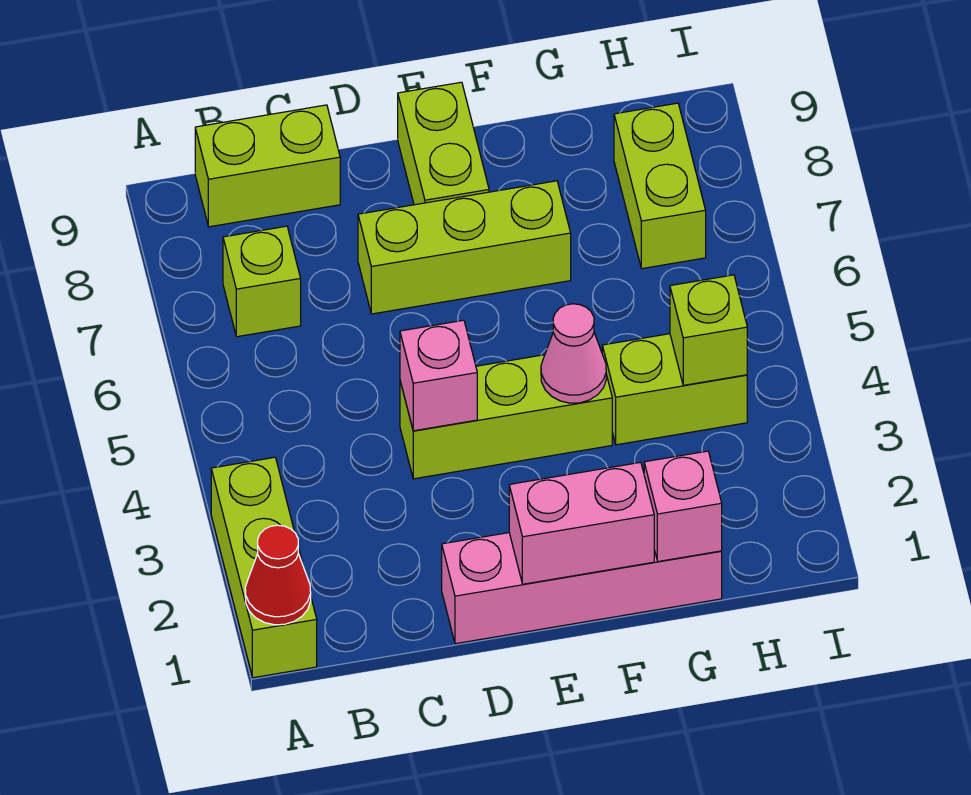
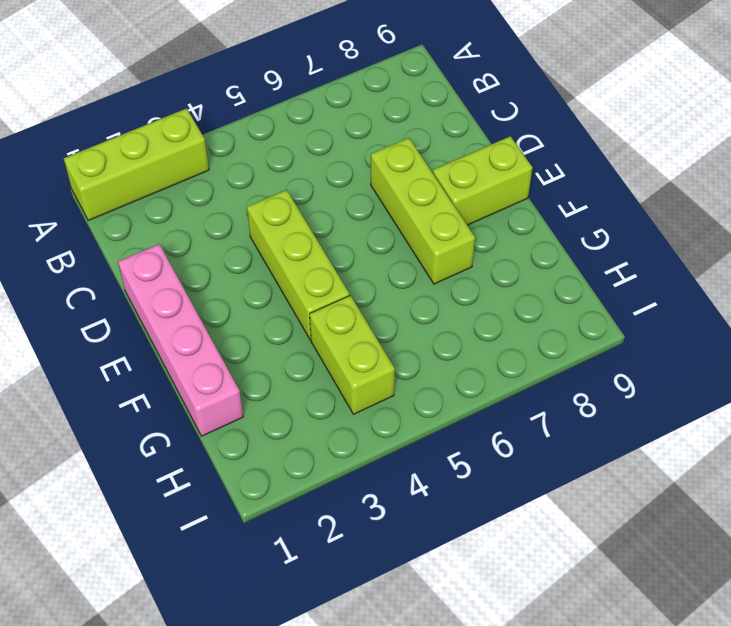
none -> lime brick B7 level 1
none -> lime brick B9:C9 level 1
none -> lime brick H7:H8 level 1

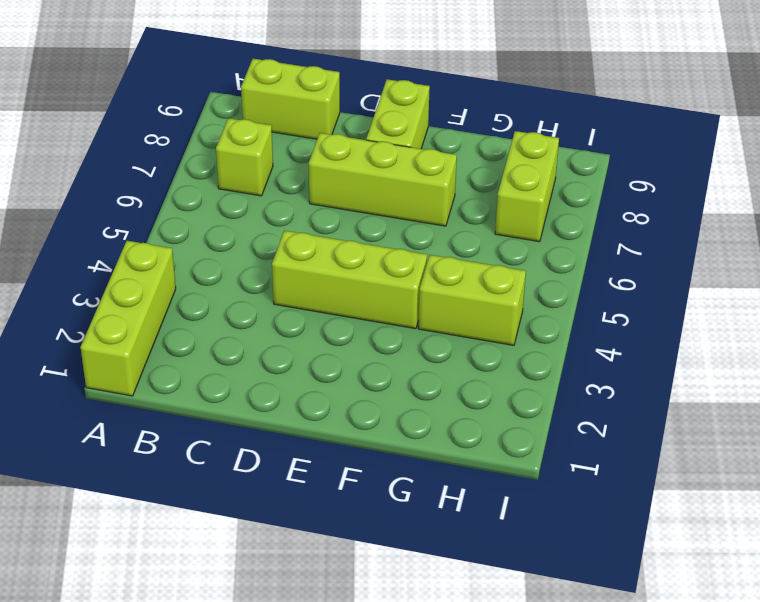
none -> pink brick D1:G1 level 1
none -> red cone A1 level 2
none -> pink brick D4 level 2

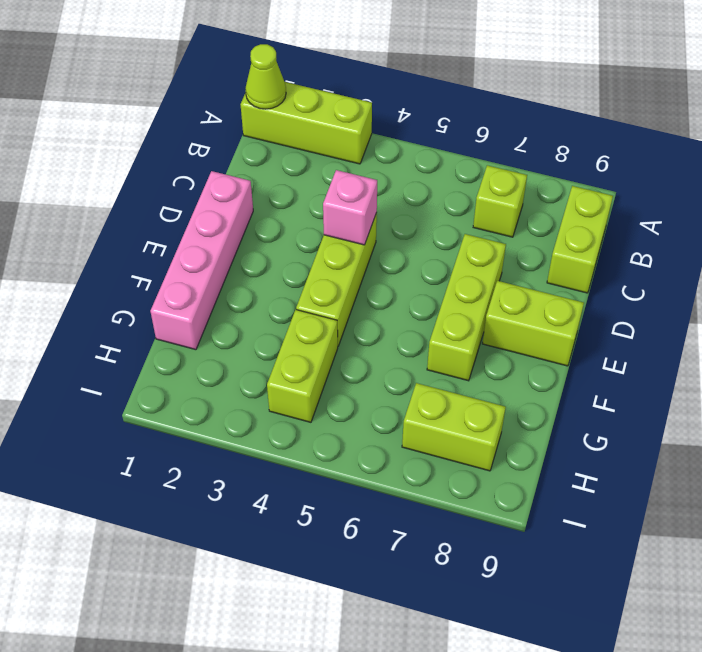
lime cone A1 level 2 -> red cone A1 level 2
none -> pink brick E1:F1 level 2
none -> pink cone F4 level 2
none -> pink brick G1 level 2

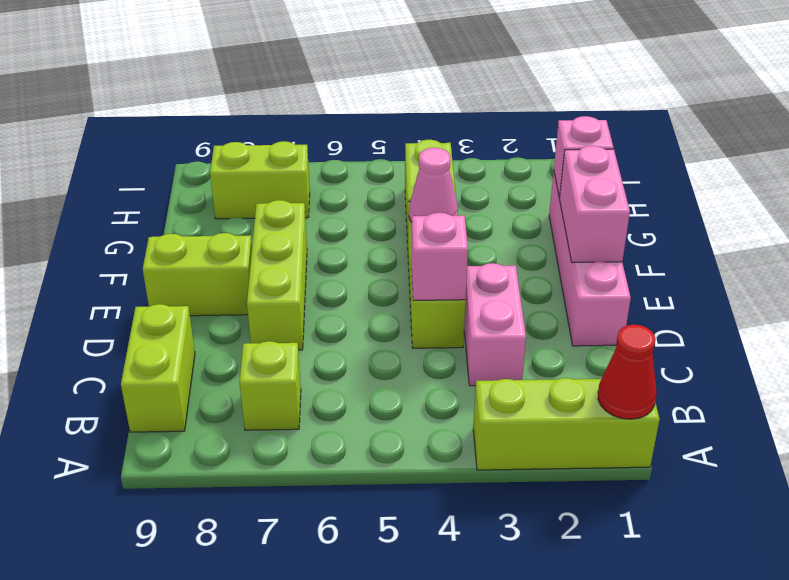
pink brick C3:D3 level 1 -> none
none -> lime brick H4 level 2

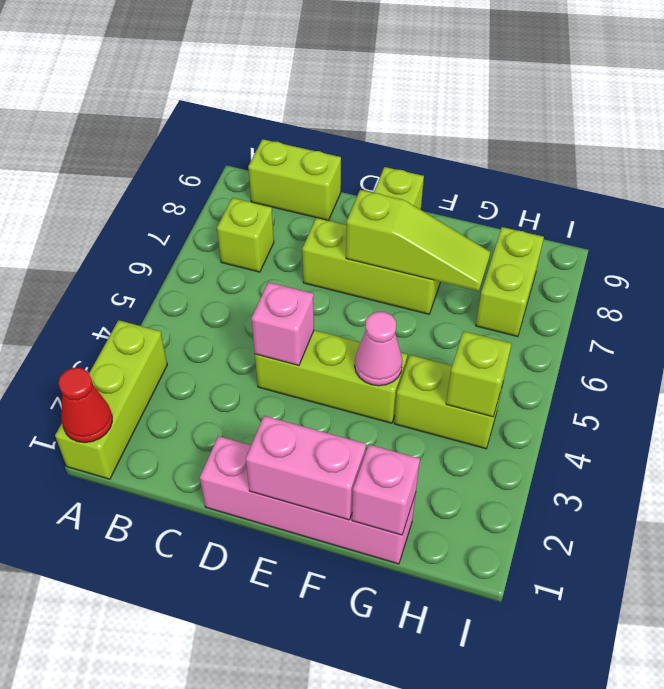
lime slope E7:G7 level 2 top E -> none

